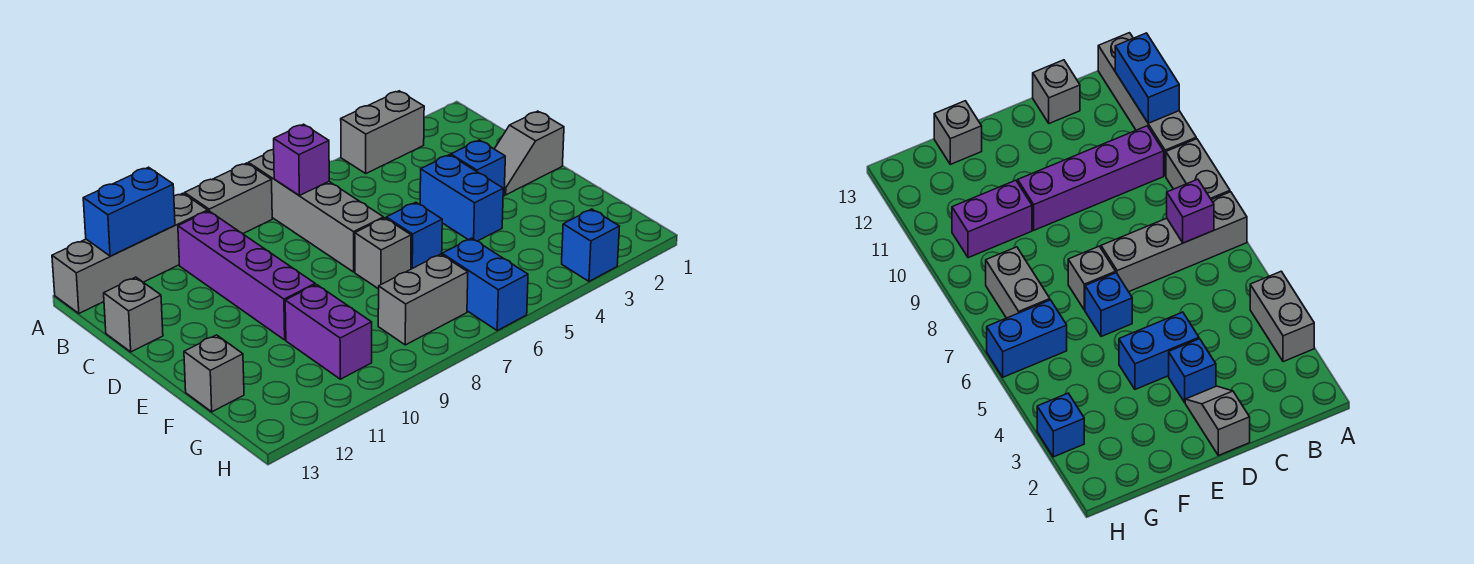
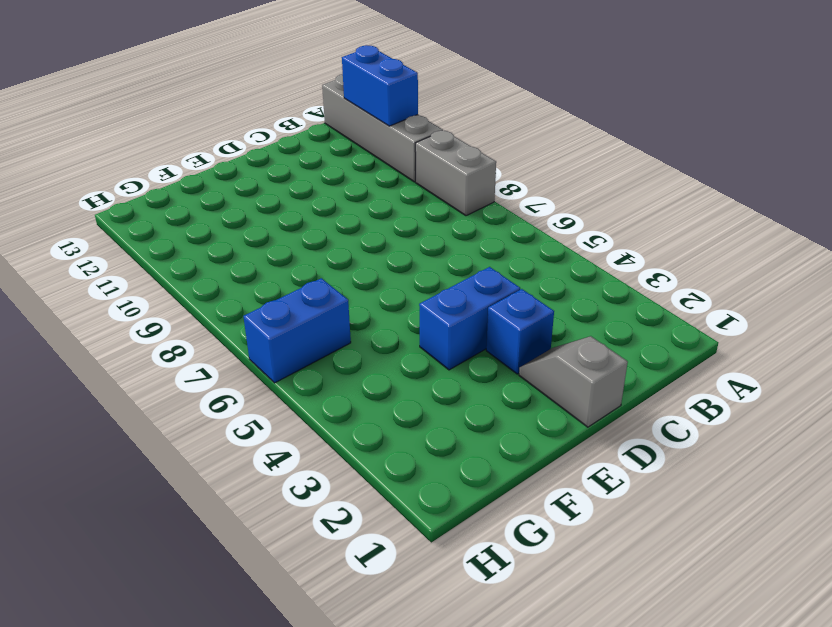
none -> grey brick A3:A4 level 1
none -> grey brick A7:D7 level 1
none -> purple brick B10:E10 level 1

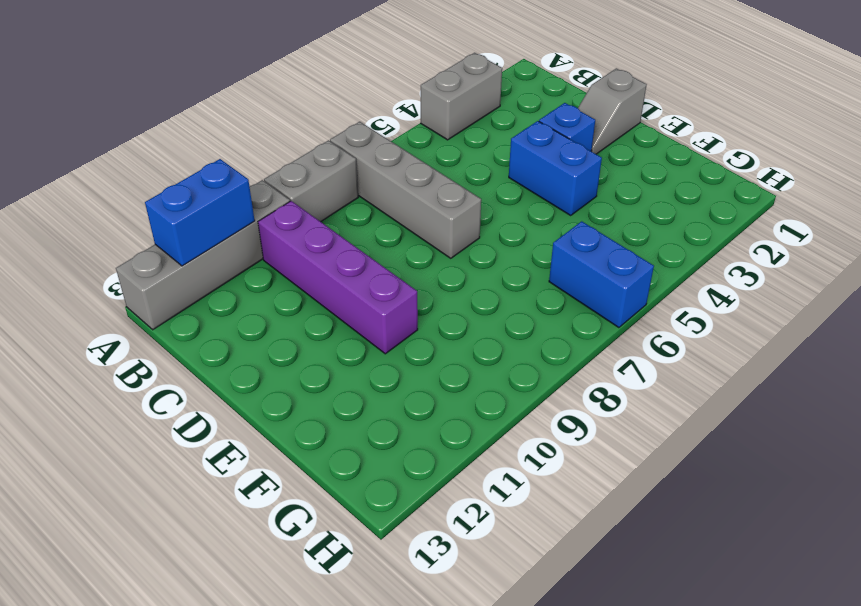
none -> grey brick C13 level 1
none -> blue brick E6 level 1
none -> grey brick E7 level 1

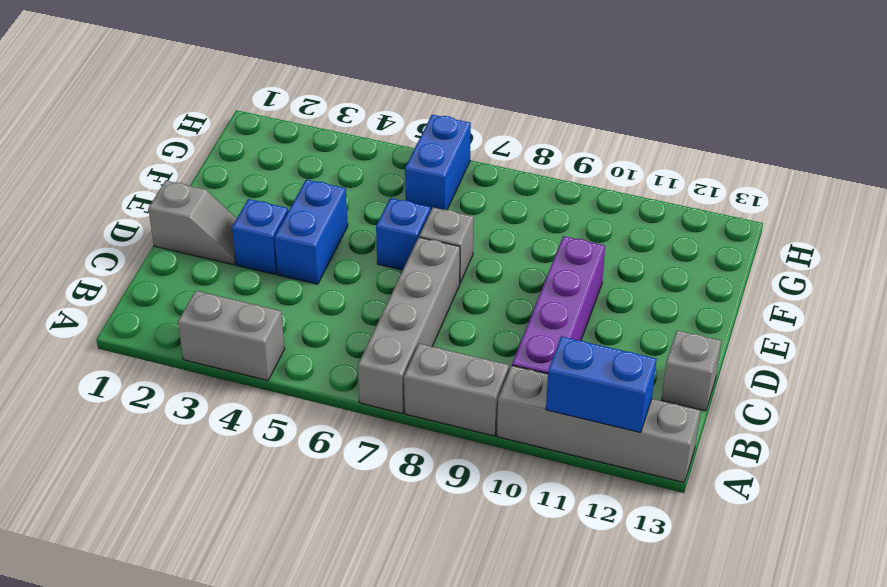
none -> purple brick F10:G10 level 1
none -> grey brick F13 level 1
none -> grey brick G7:G8 level 1

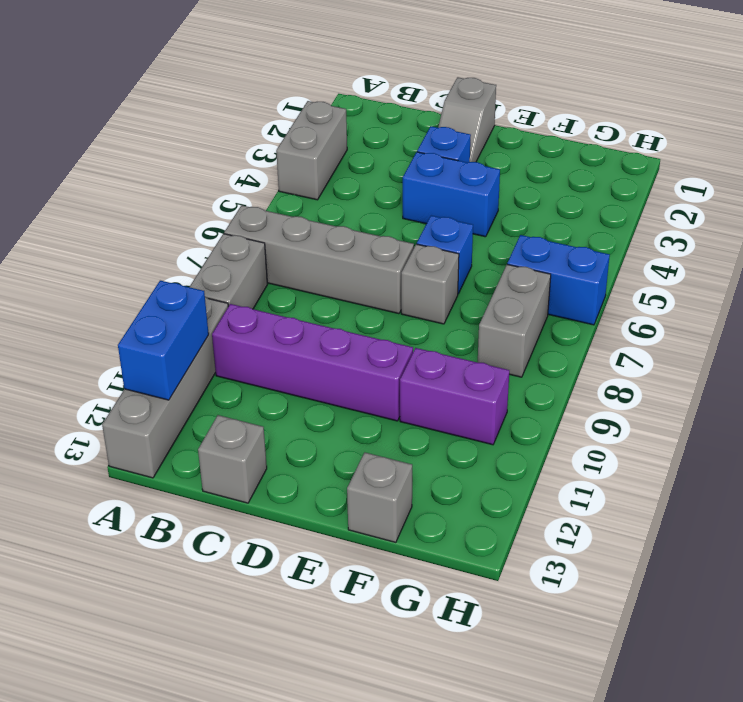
none -> blue brick H3 level 1
none -> purple brick B7 level 2

